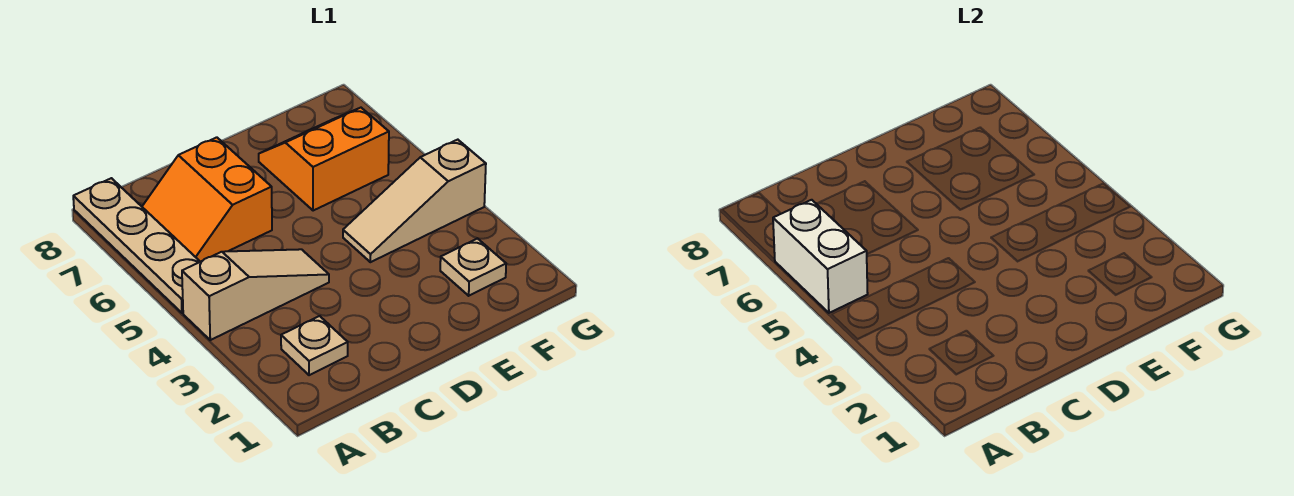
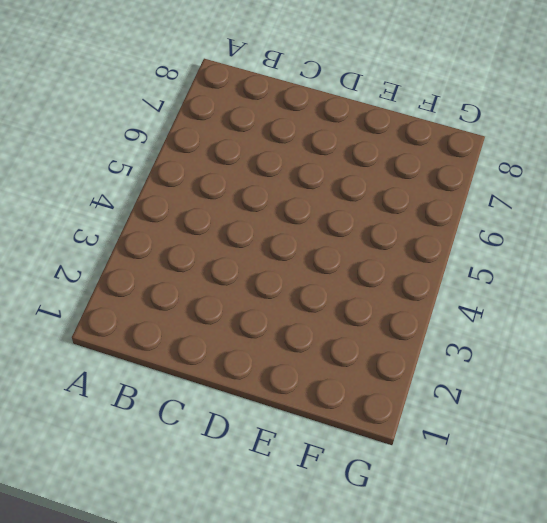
none -> tan slope A4:C4 level 1 top A
none -> tan plate A5:A8 level 1

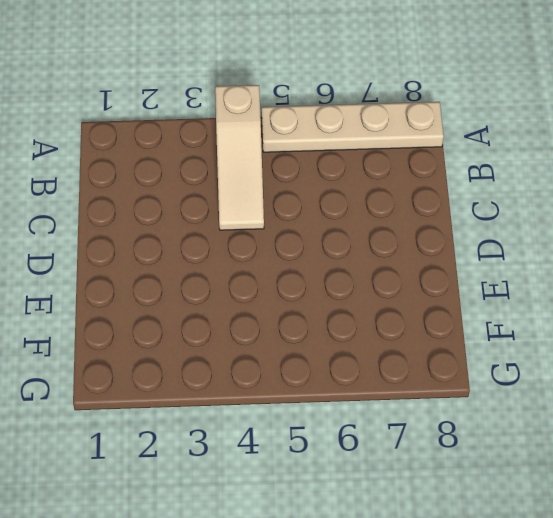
none -> tan plate B2 level 1
none -> orange slope B6:C7 level 1 top C

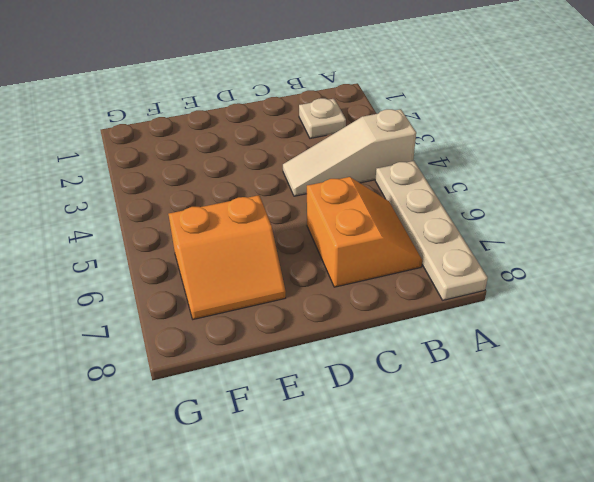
none -> tan slope E4:G4 level 1 top G
none -> tan plate F2 level 1

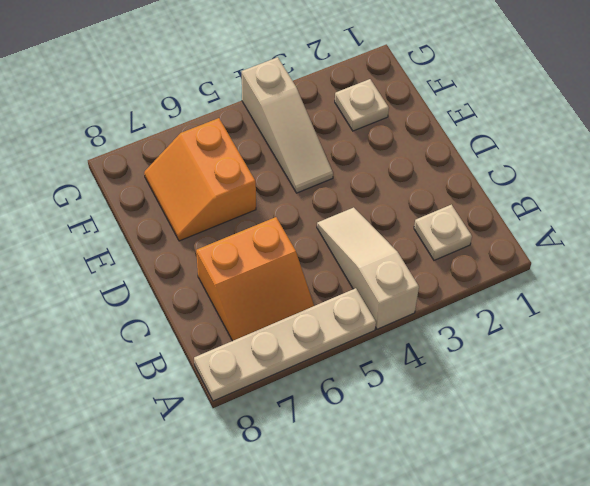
none -> white brick A5:A6 level 2

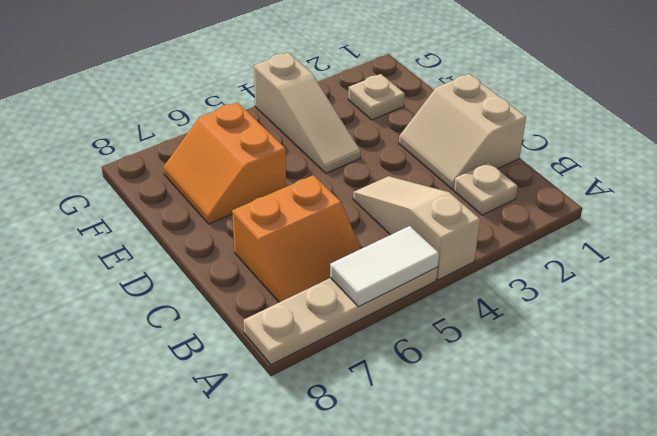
white tile A5:A6 level 2 -> white brick A5:A6 level 2
tan slope C1:D2 level 1 top 1 -> none

